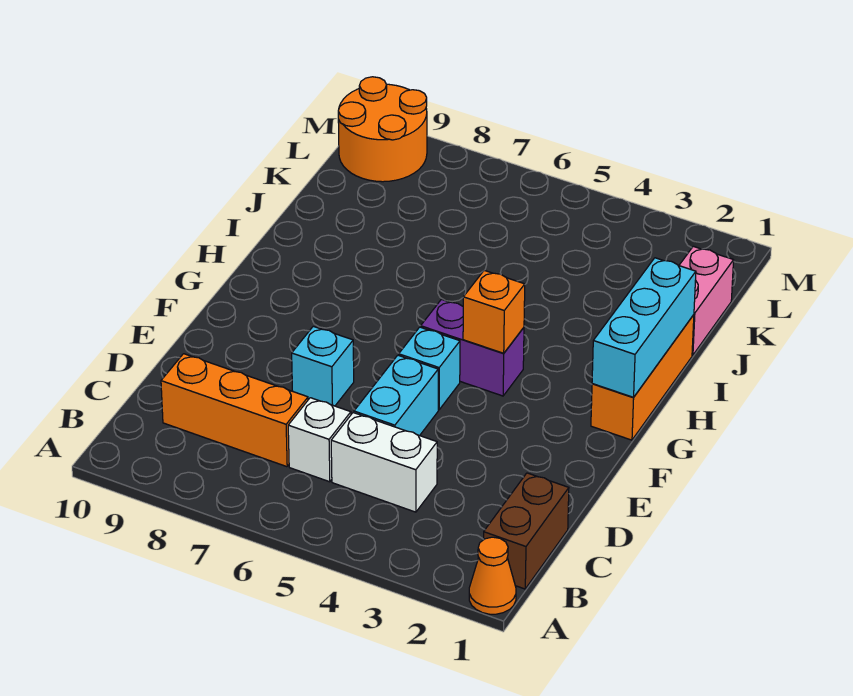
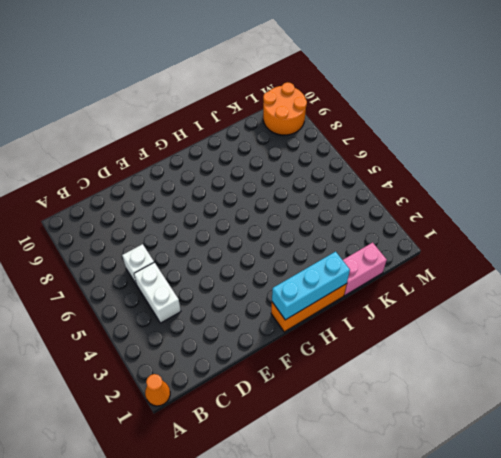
none -> brown brick B1:C1 level 1
none -> orange brick C7:C9 level 1
none -> cyan brick D5:E5 level 1

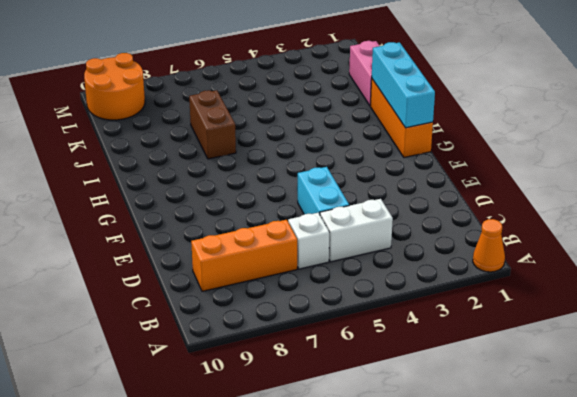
brown brick I7:J7 level 1 -> brown brick B1:C1 level 1
none -> cyan brick E7 level 1
none -> cyan brick F5 level 1
none -> purple brick G4:G5 level 1

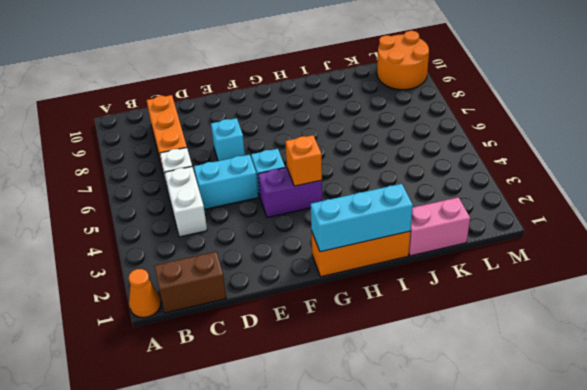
purple brick F4:G4 level 1 -> purple brick G4:G5 level 1

